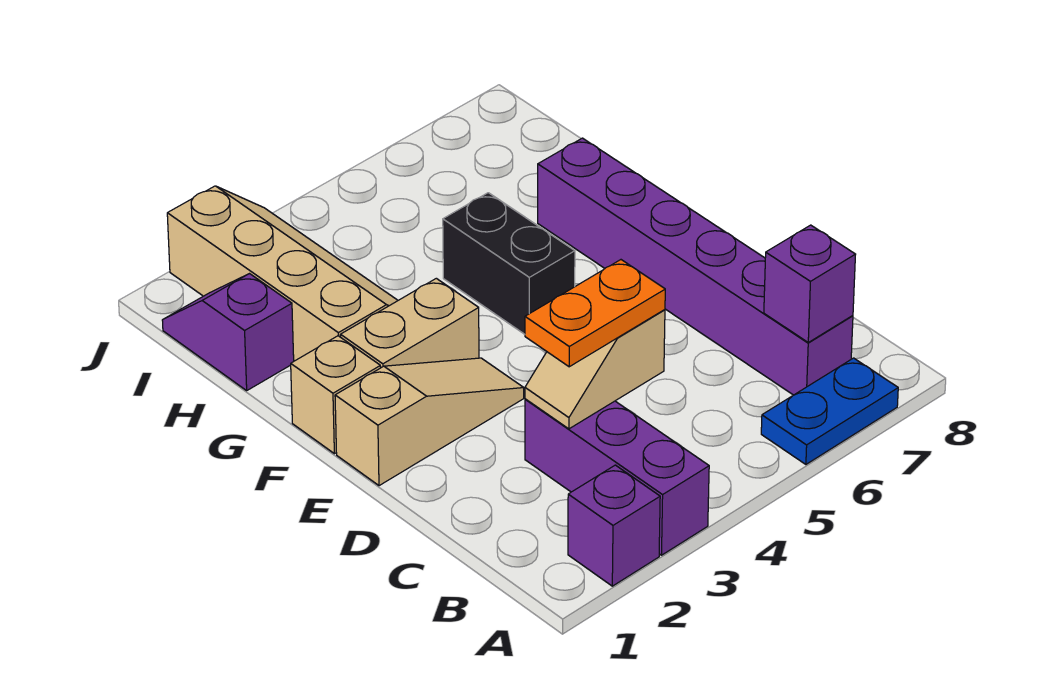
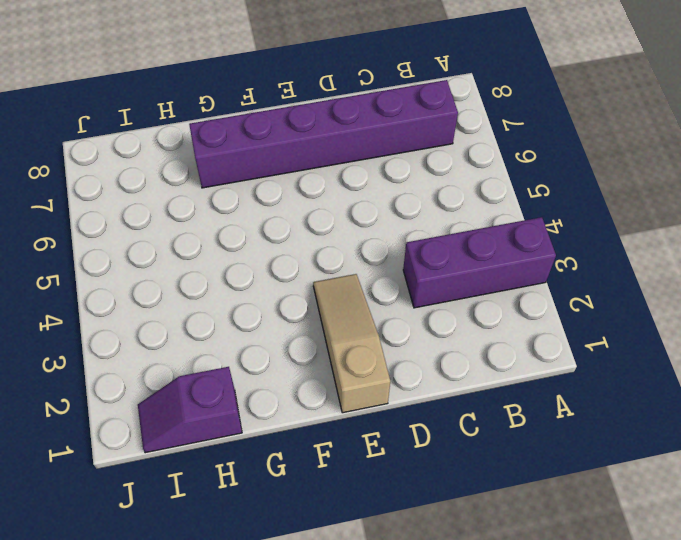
none -> purple brick A2 level 1
none -> blue plate A6:A7 level 1
none -> tan brick F1 level 1

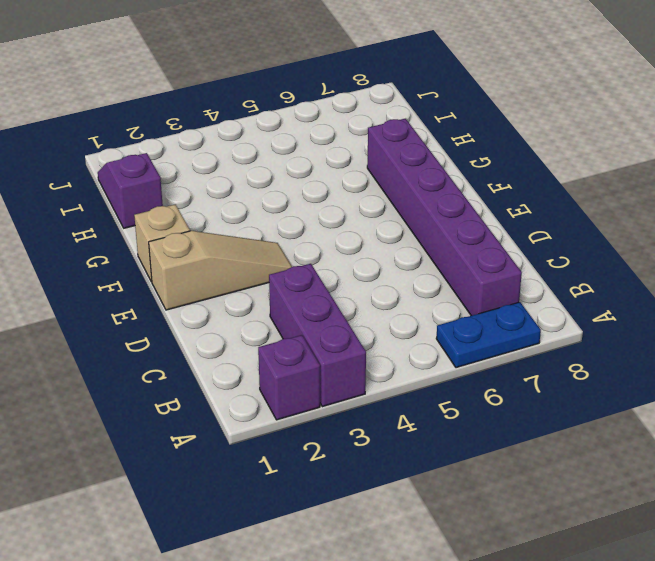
none -> tan brick F2:F3 level 1
none -> black brick F5:G5 level 1
none -> tan slope G2:J3 level 1 top 2

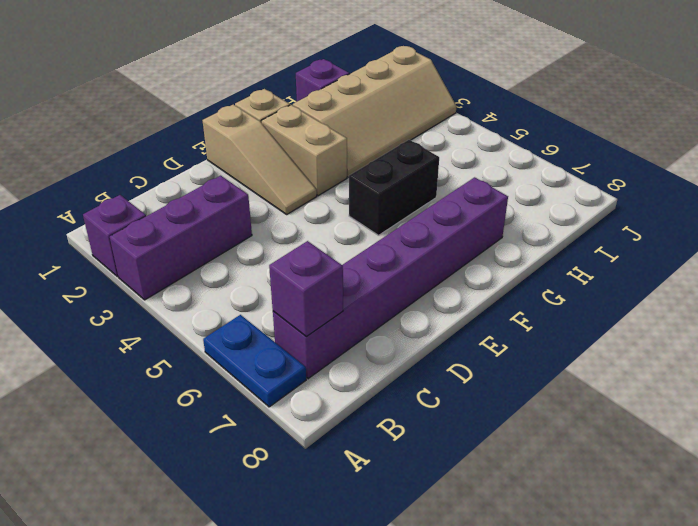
none -> tan slope C3:C4 level 2 top 4
none -> orange plate C3:C4 level 3

